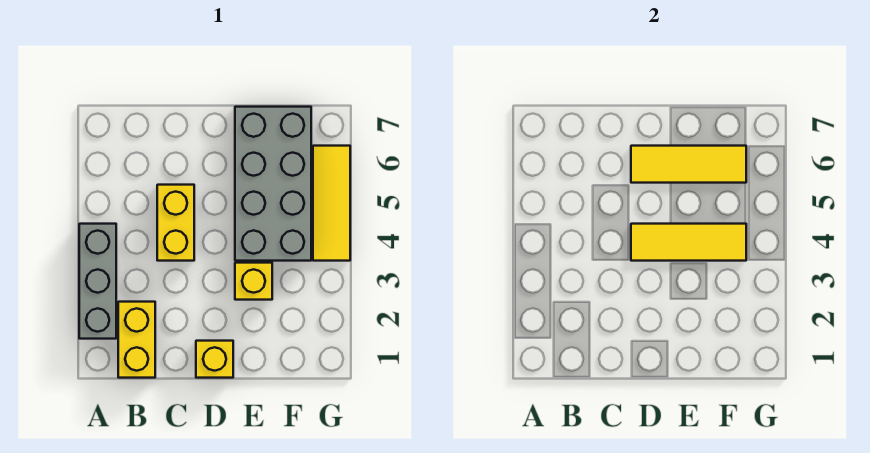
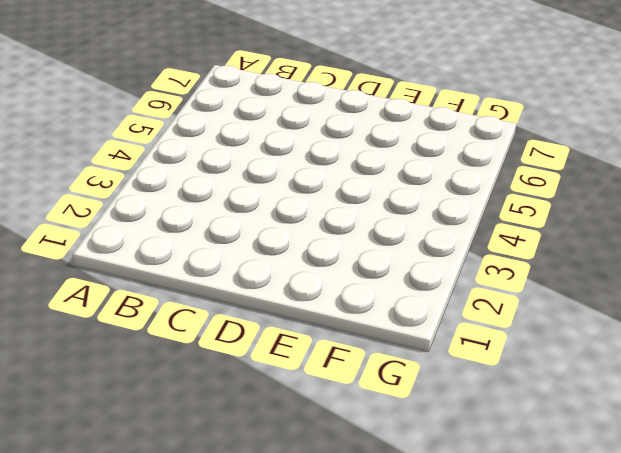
none -> grey brick A2:A4 level 1
none -> yellow brick B1:B2 level 1

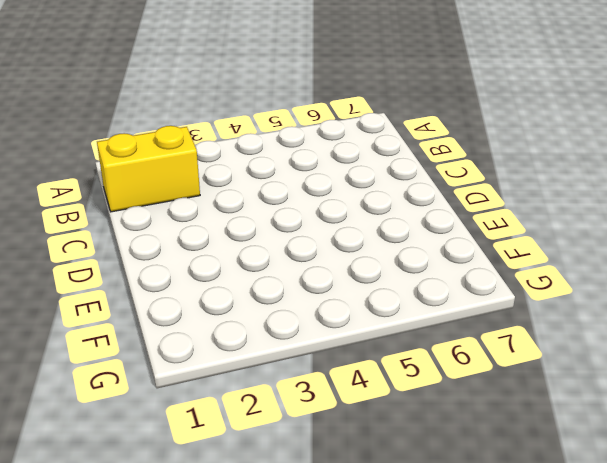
none -> grey brick A2:A4 level 1
none -> yellow brick C4:C5 level 1

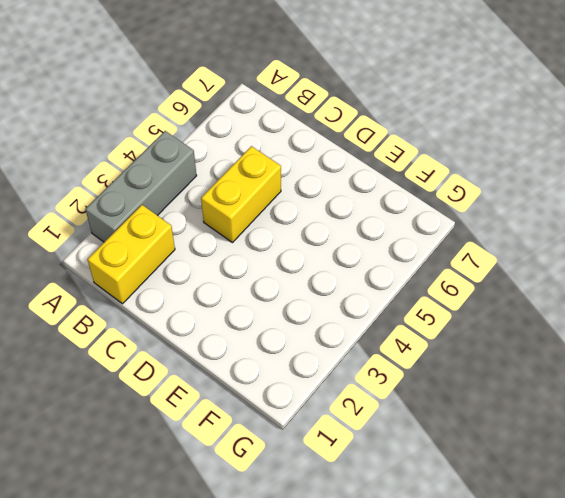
none -> yellow brick D1 level 1
none -> yellow brick E3 level 1

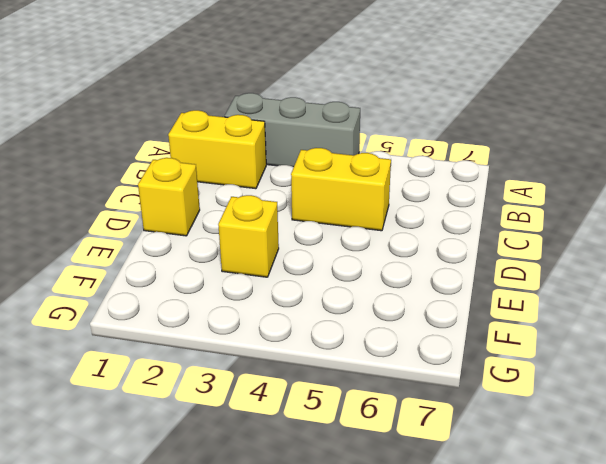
none -> grey brick E4:F7 level 1
none -> yellow tile G4:G6 level 1

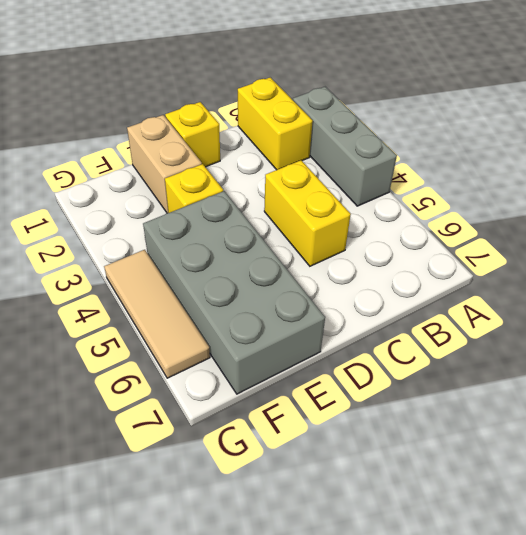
tan brick E1:E2 level 1 -> none
tan tile G4:G6 level 1 -> yellow tile G4:G6 level 1
none -> yellow tile D4:F4 level 2
none -> yellow tile D6:F6 level 2

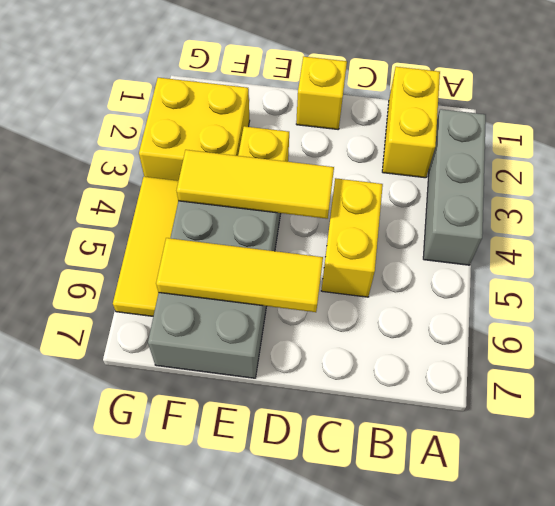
yellow brick F2:G3 level 1 -> none

